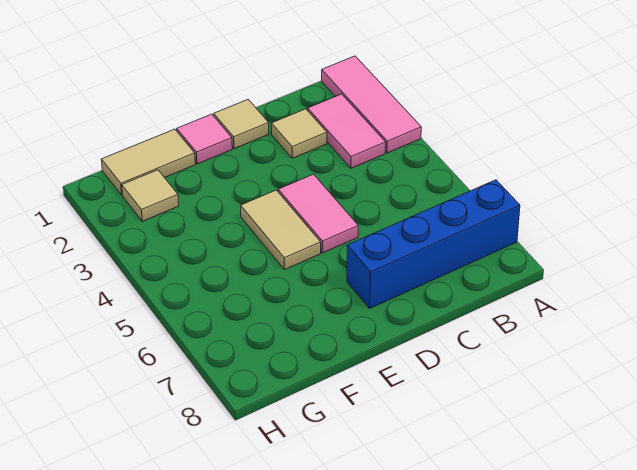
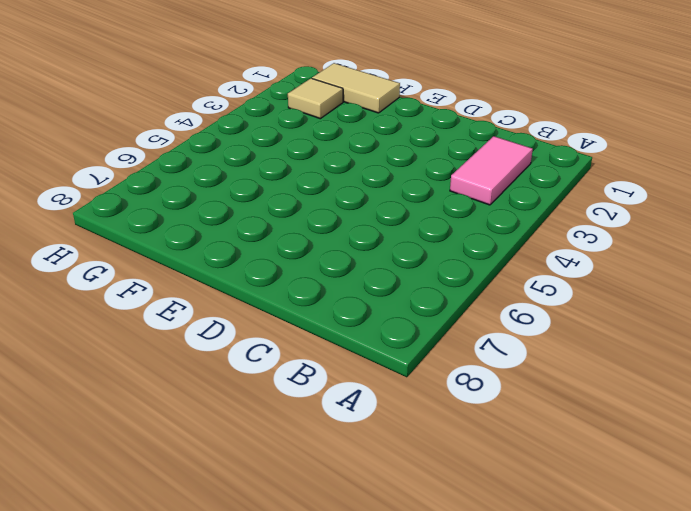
none -> pink tile A1:A3 level 1
none -> blue brick A7:D7 level 1

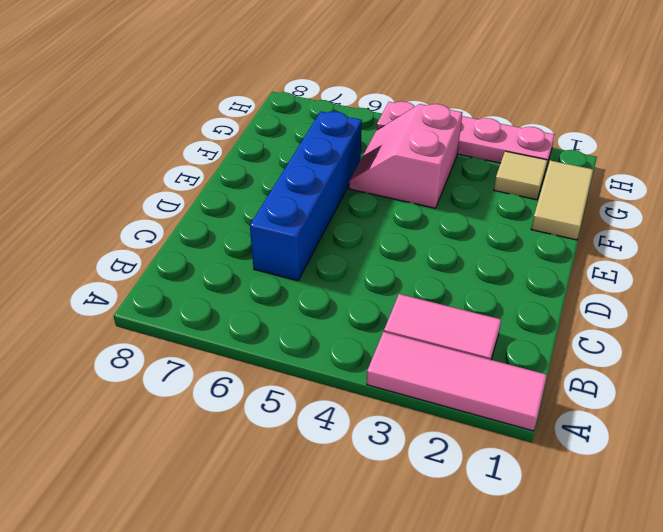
blue brick C6:F6 level 1 -> blue brick A7:D7 level 1
pink slope F4:G5 level 1 top 4 -> none
pink plate H2:H5 level 1 -> none
none -> tan tile C2 level 1
none -> tan tile D1 level 1

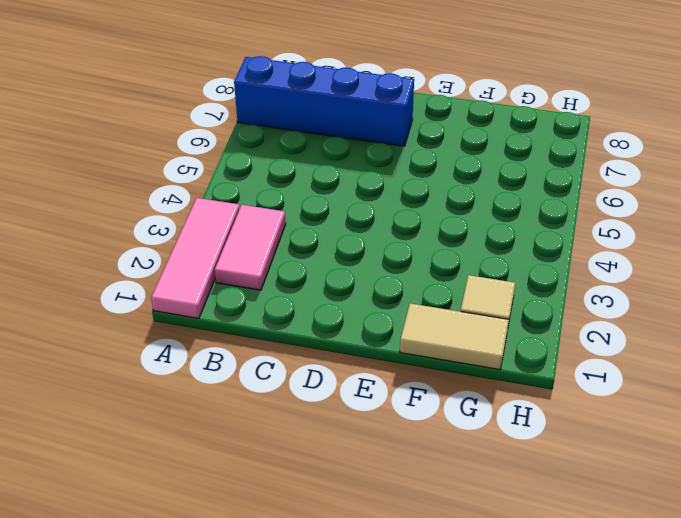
none -> tan tile C2 level 1
none -> tan tile D1 level 1

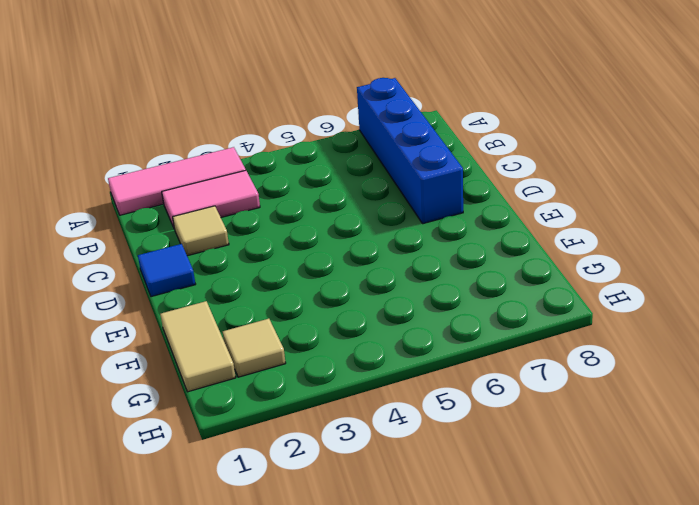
blue tile D1 level 1 -> tan tile D1 level 1
none -> pink tile D4:D5 level 1
none -> pink tile E1 level 1

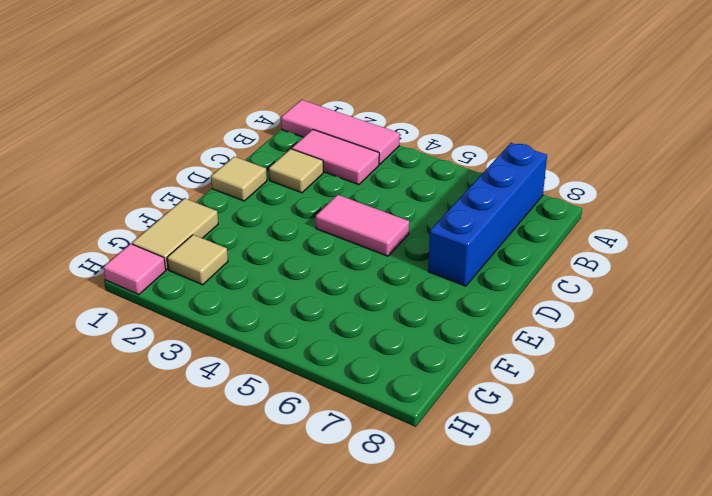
pink tile H1 level 1 -> pink tile E1 level 1
none -> tan tile E4:E5 level 1

